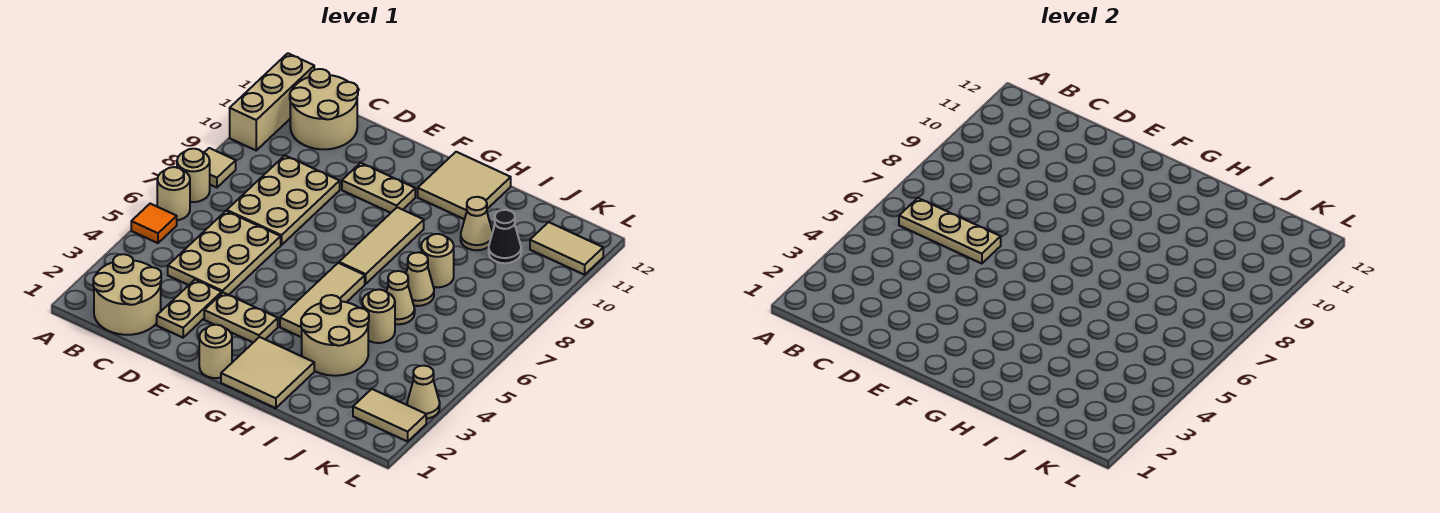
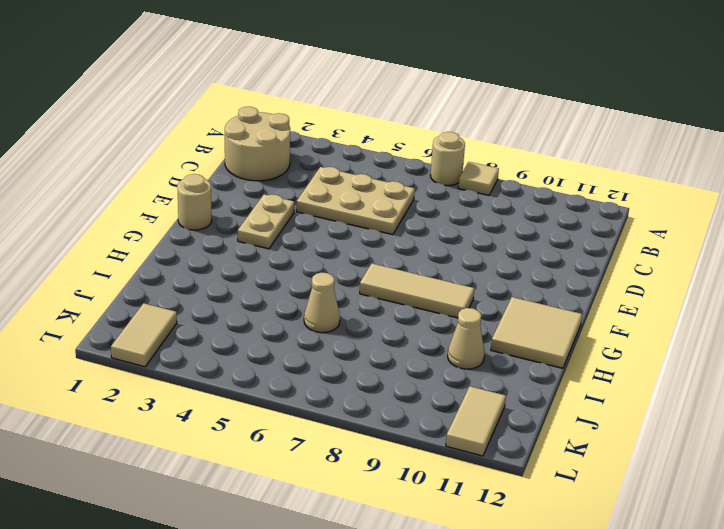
none -> orange tile A5 level 1
none -> tan round brick A6 level 1
none -> tan brick A10:A12 level 1

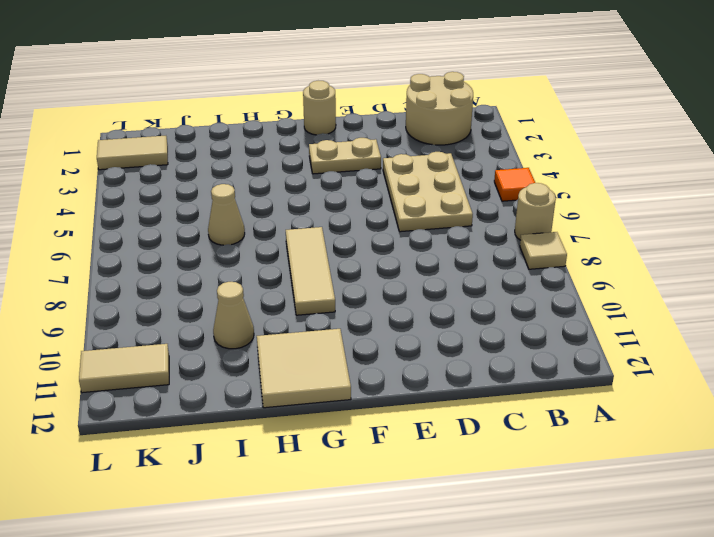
none -> tan round brick A6 level 1
none -> tan brick A10:A12 level 1
none -> tan round brick B11:C12 level 1

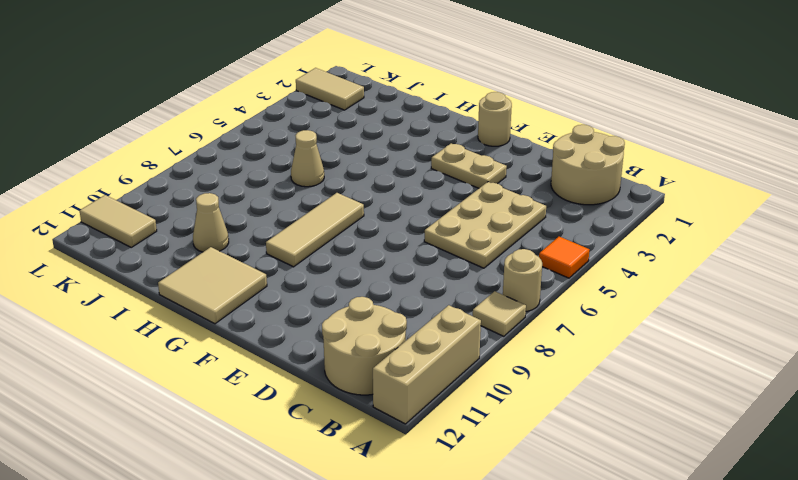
none -> tan round brick A6 level 1
none -> tan plate C7:D9 level 1
none -> tan plate D2:D3 level 1

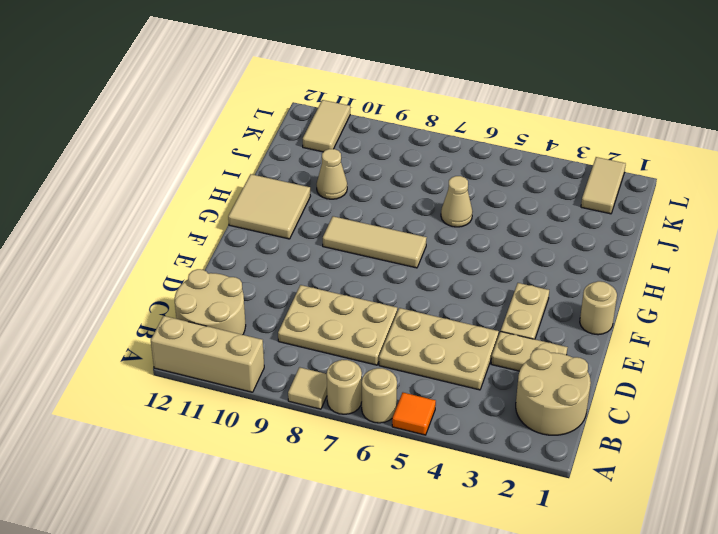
none -> tan plate E10:F10 level 1
none -> tan tile G1:H2 level 1
none -> tan tile G4:G6 level 1

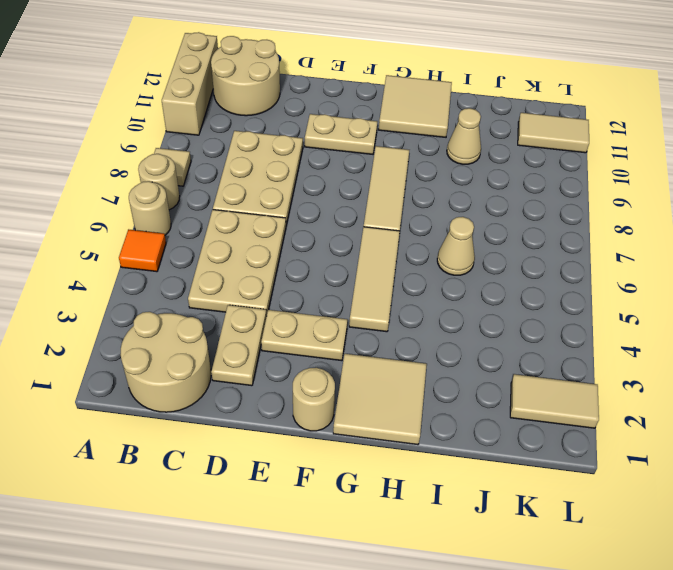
none -> tan round brick H3:I4 level 1
none -> tan round brick I5 level 1
none -> tan cone I7 level 1

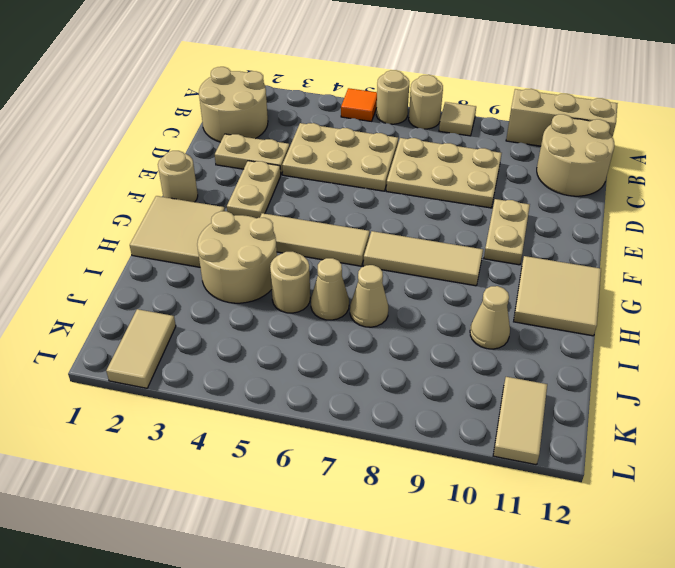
none -> tan round brick I8 level 1
none -> black cone J10 level 1
none -> tan cone L3 level 1

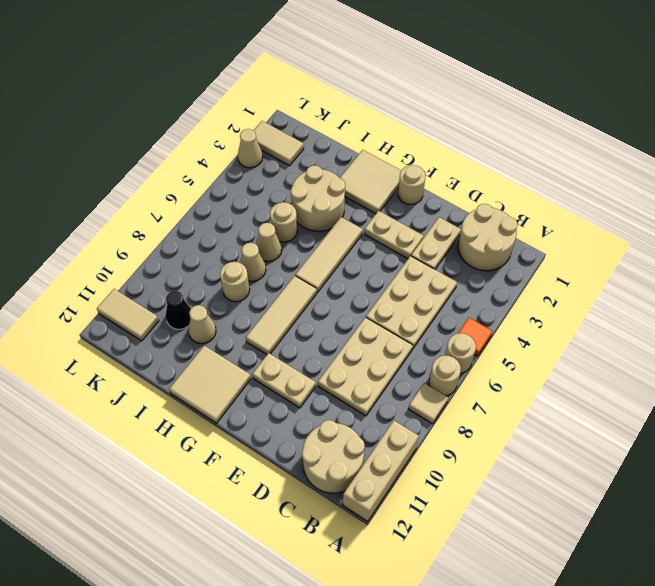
none -> tan plate B6:D6 level 2

